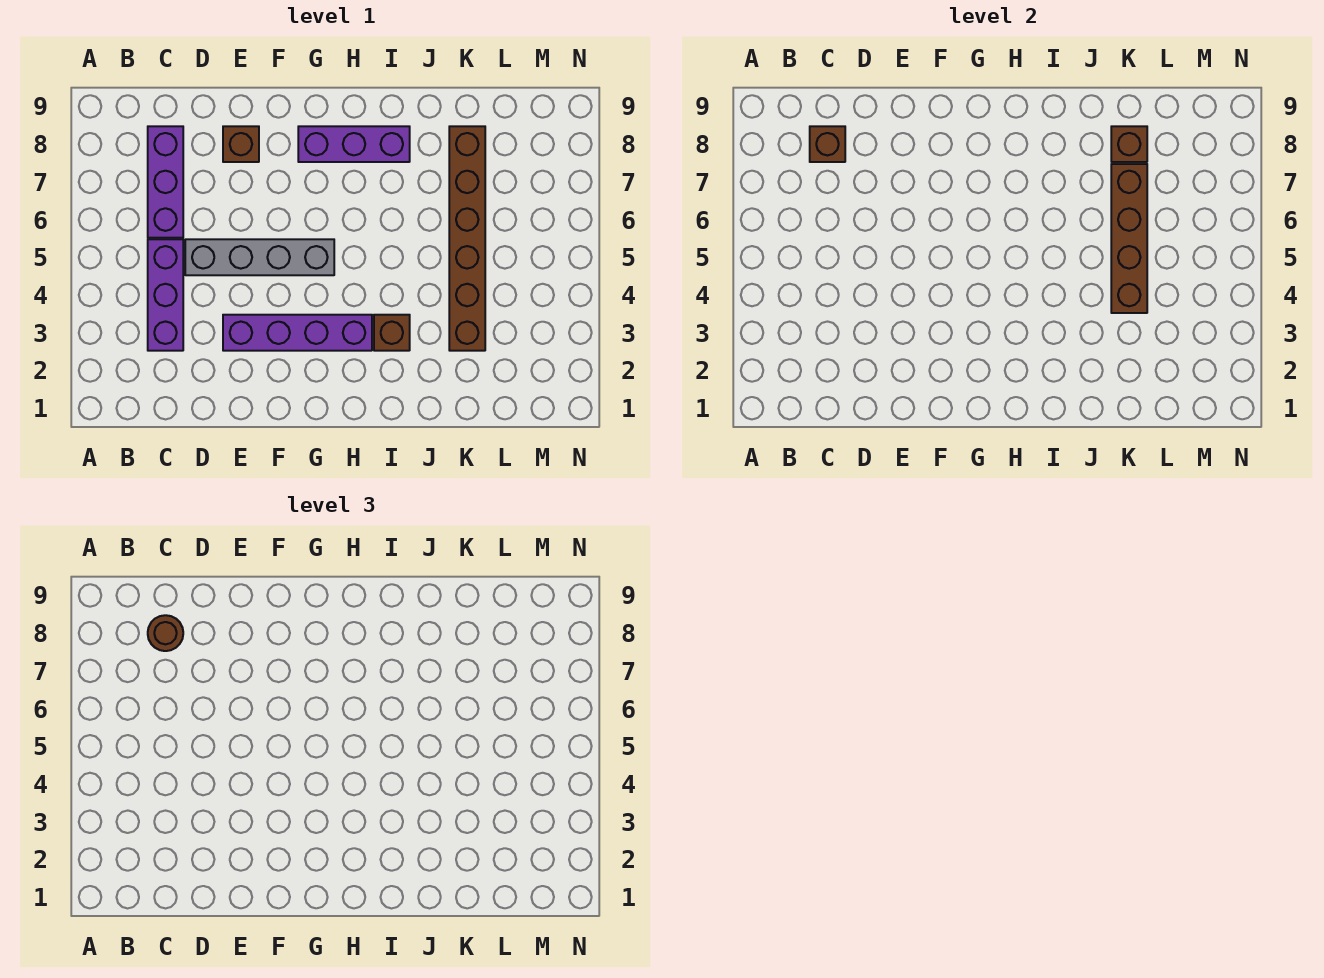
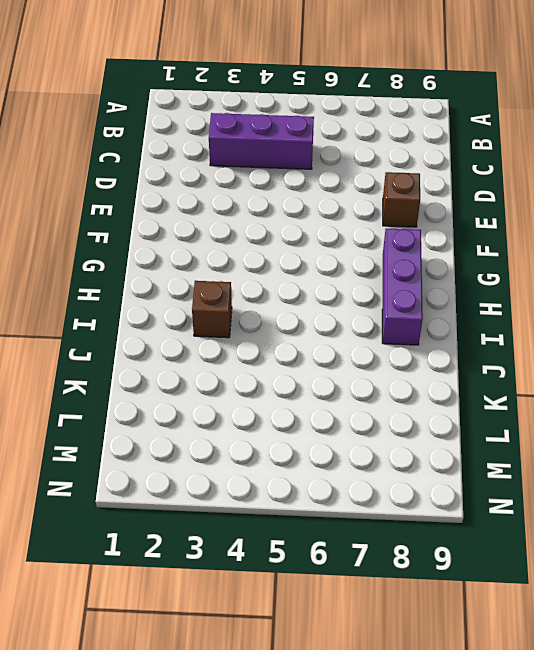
none -> purple brick C6:C8 level 1
none -> grey brick D5:G5 level 1
none -> purple brick E3:H3 level 1

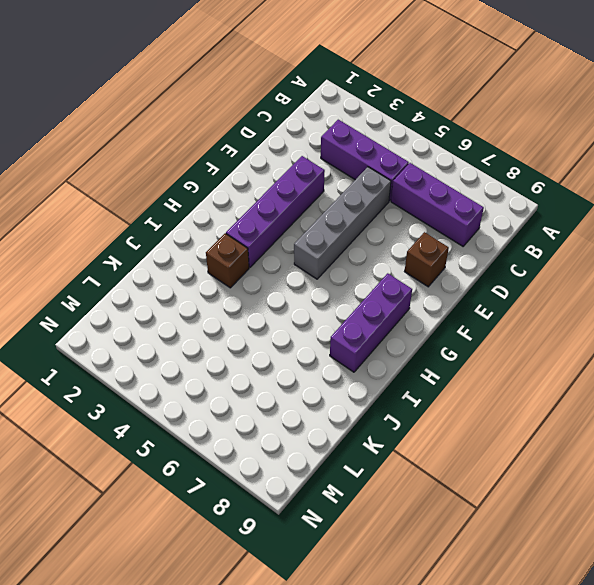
none -> brown brick K3:K8 level 1
none -> brown brick C8 level 2
none -> brown brick K4:K7 level 2

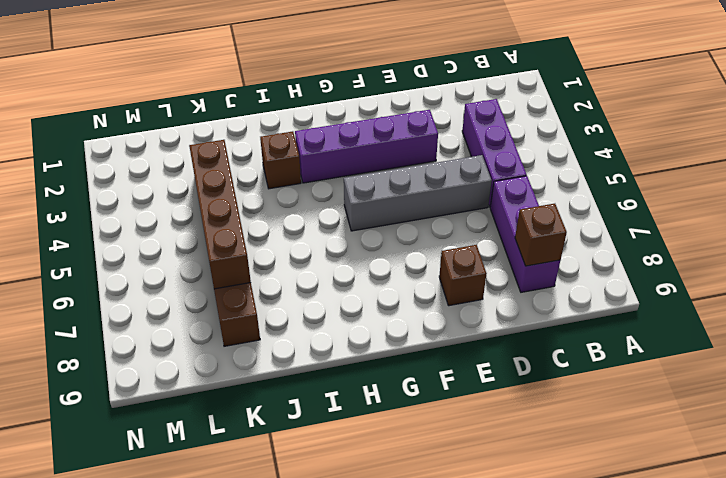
none -> purple brick G8:I8 level 1
none -> brown brick K8 level 2
none -> brown round brick C8 level 3

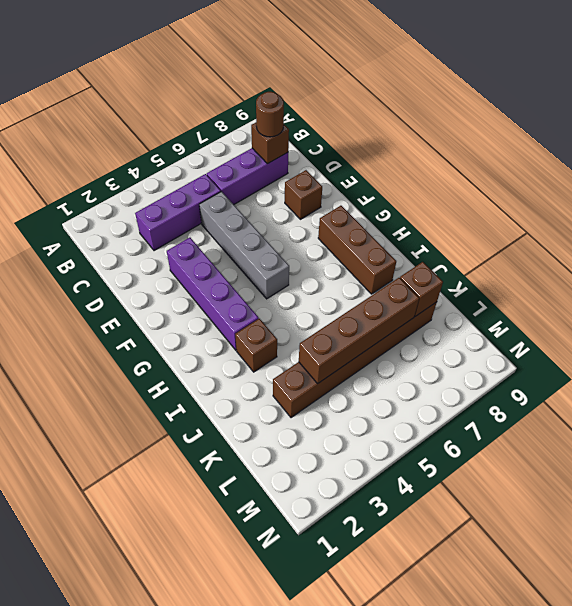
brown brick G8:I8 level 1 -> purple brick G8:I8 level 1

